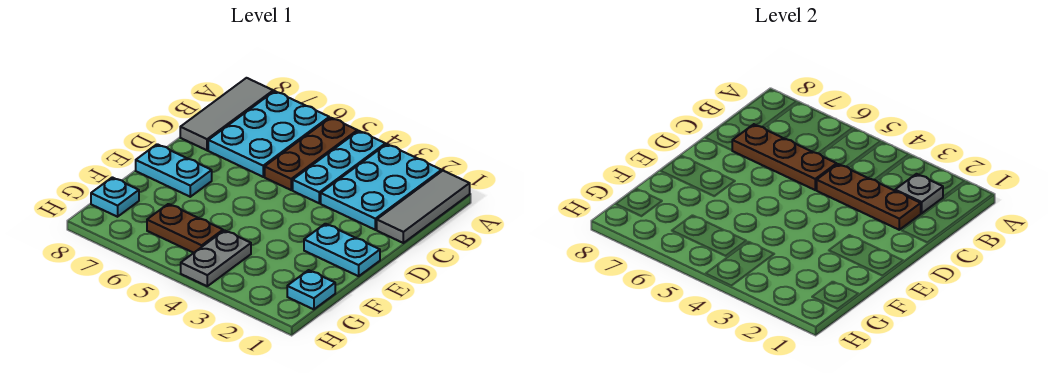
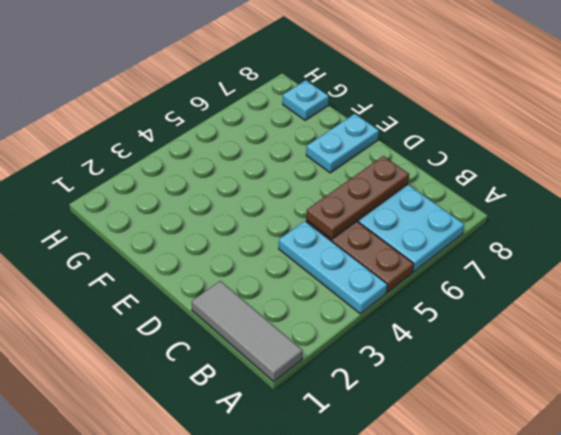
none -> cyan plate A2:C3 level 1
none -> grey tile A8:C8 level 1
none -> cyan plate E1:E2 level 1

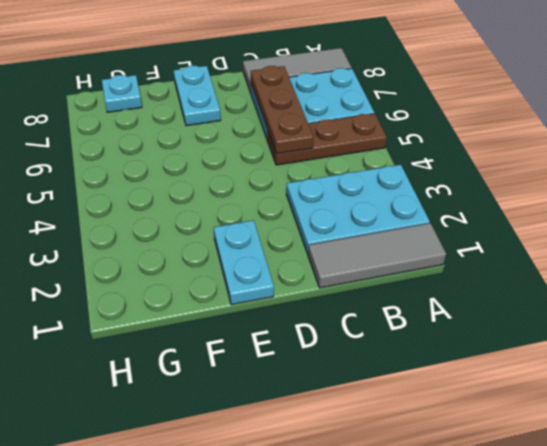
none -> cyan plate A4:C4 level 1
none -> cyan plate G1 level 1
none -> grey plate G4:H4 level 1

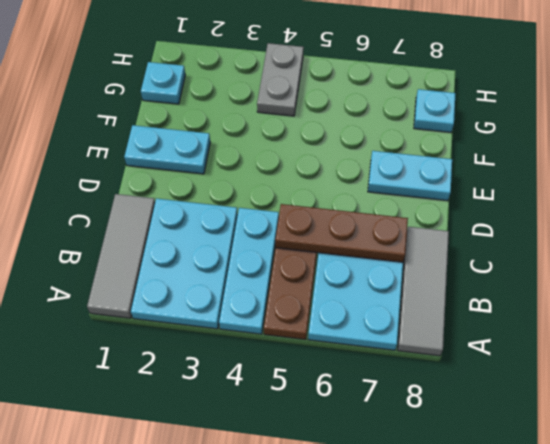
none -> brown plate G5:G6 level 1
none -> grey plate B2 level 2
none -> brown plate C2:C4 level 2

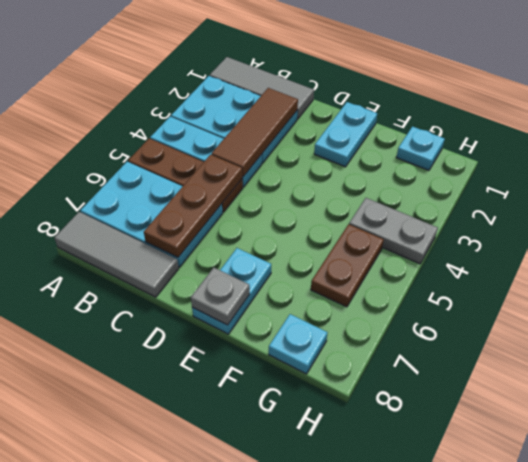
brown tile C2:C4 level 2 -> brown plate C2:C4 level 2
grey plate E8 level 2 -> grey plate B2 level 2

